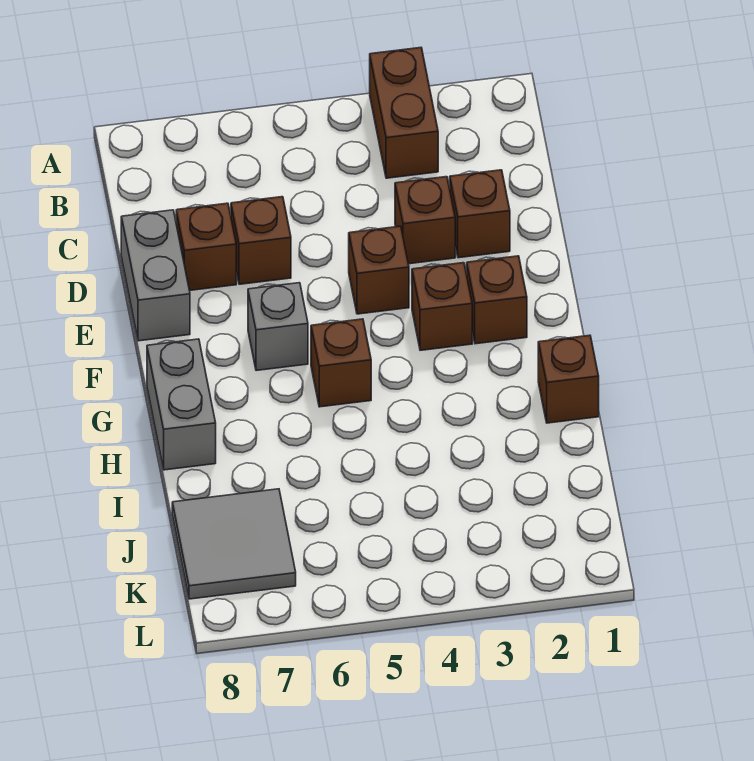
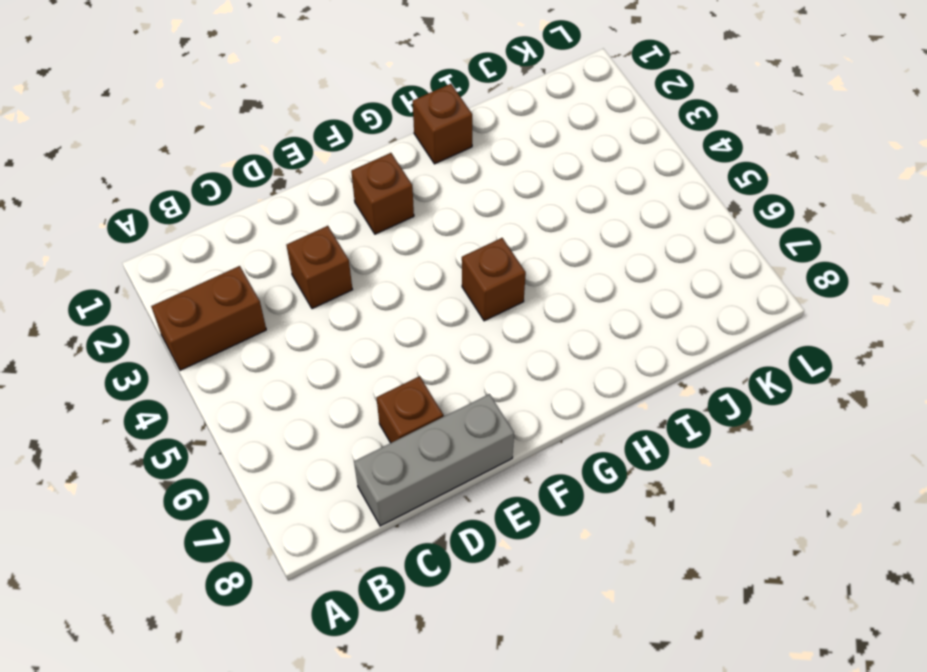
grey brick C8:E8 level 1 -> grey brick D8:E8 level 1
none -> brown brick D2 level 1
none -> brown brick D6 level 1
none -> brown brick E4 level 1

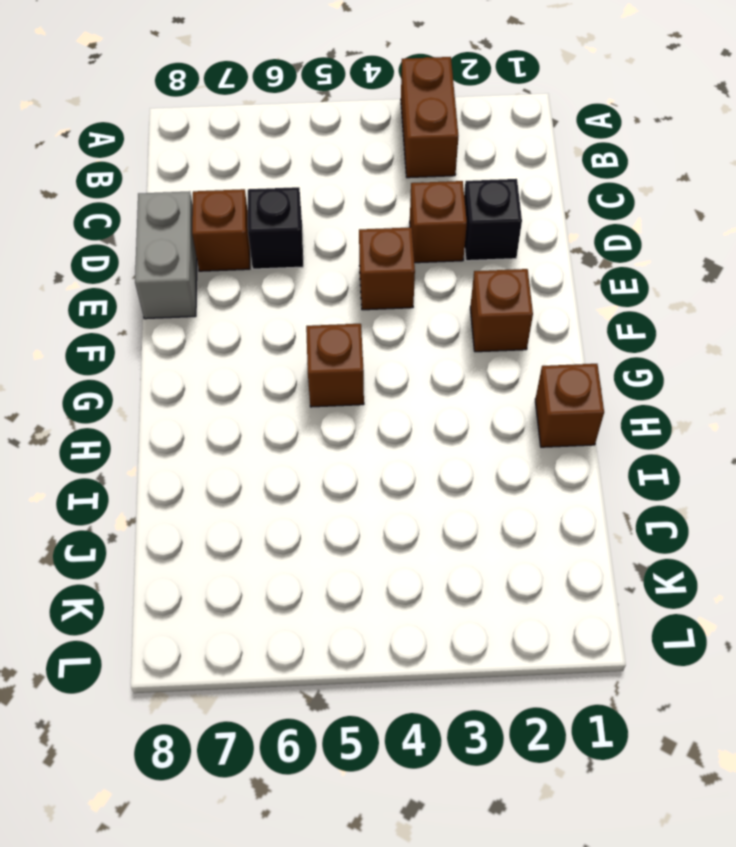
black brick D2 level 1 -> brown brick D2 level 1
black brick D6 level 1 -> brown brick D6 level 1
none -> brown brick F3 level 1
none -> grey brick F6 level 1
none -> grey brick G8:H8 level 1

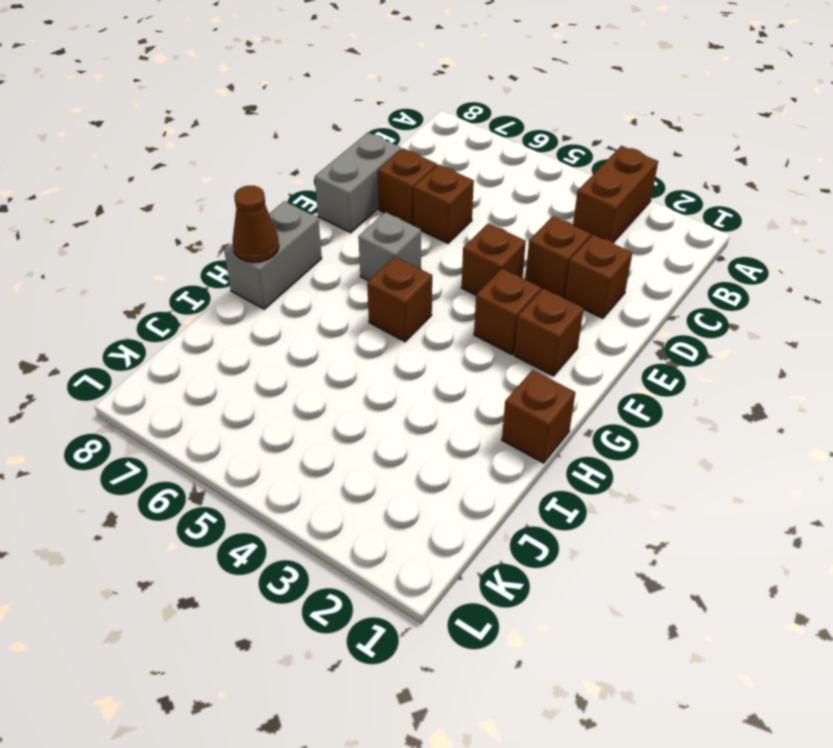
brown cone H8 level 2 -> none
none -> grey tile J7:K8 level 1

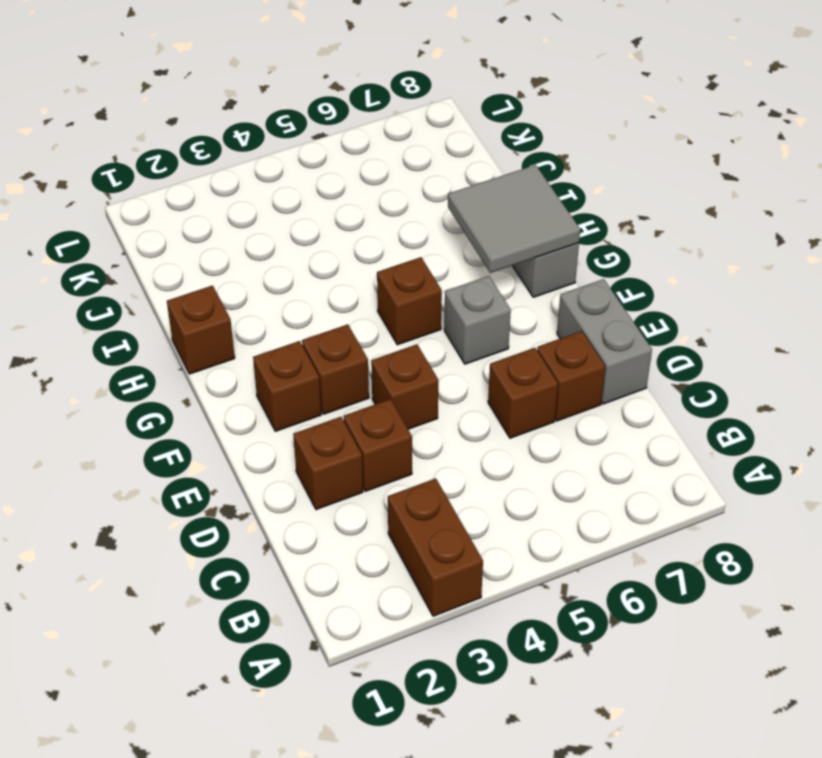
grey tile G7:H8 level 2 -> grey tile J7:K8 level 1

